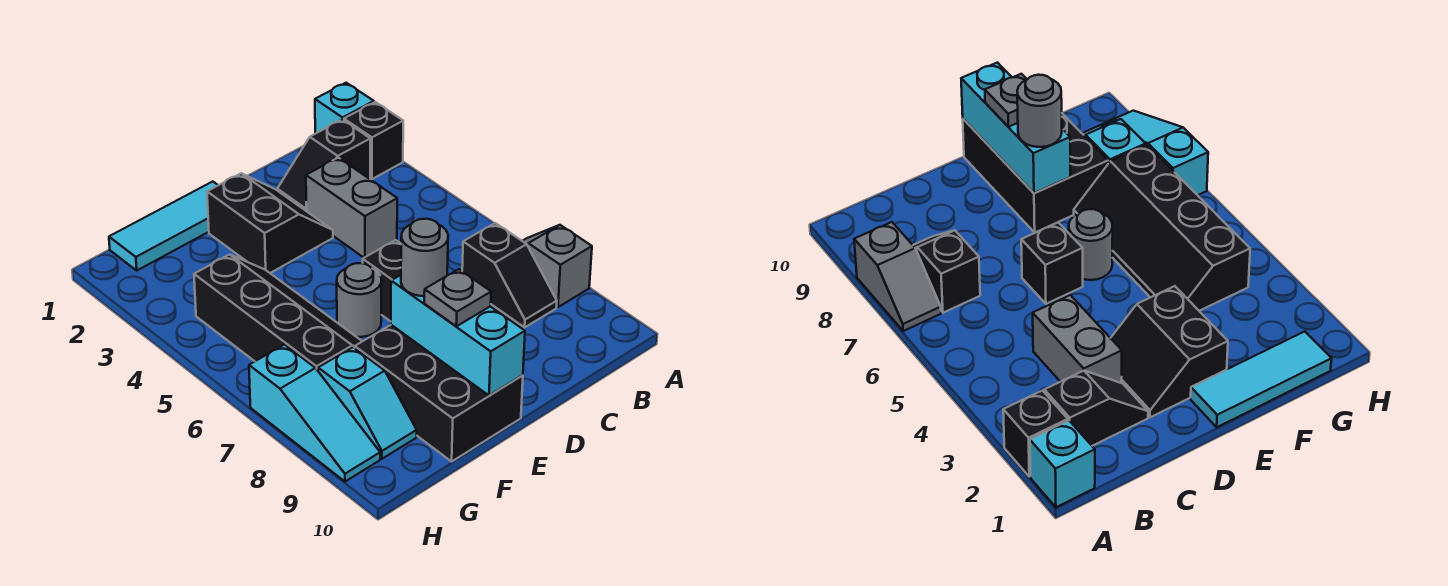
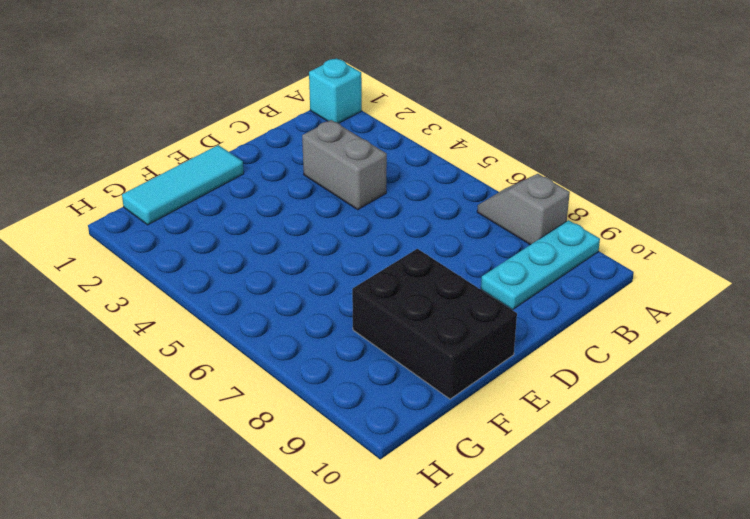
cyan plate A9:C9 level 1 -> none
none -> black brick A2 level 1
none -> black slope B2:C2 level 1 top B
none -> black slope B7:B8 level 1 top 7

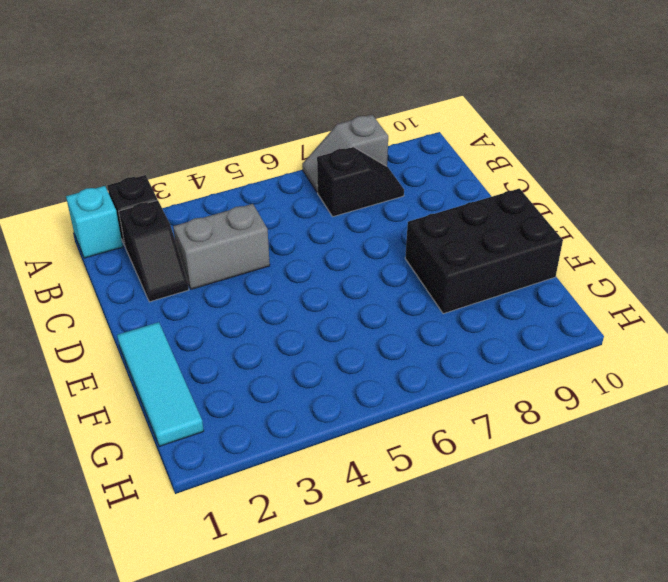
none -> black slope D2:E3 level 1 top E
none -> black brick D6 level 1
none -> grey round brick E6 level 1

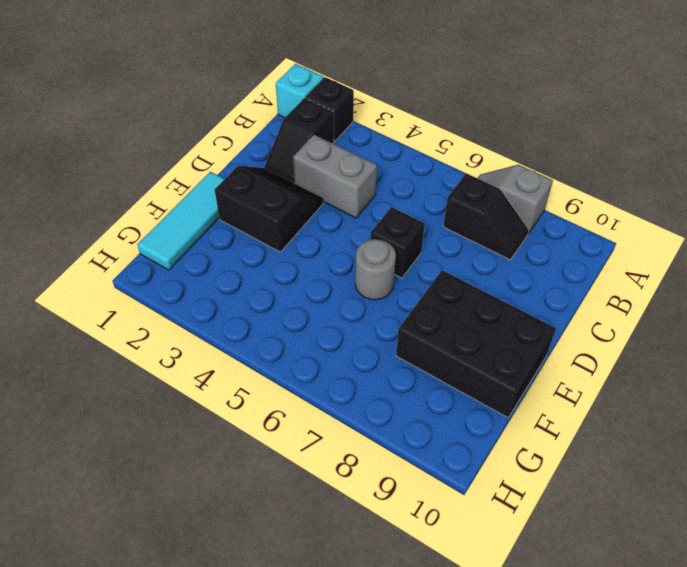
none -> black slope F4:G7 level 1 top G
none -> cyan slope G8:G9 level 1 top 8
none -> cyan slope H7:H9 level 1 top 7

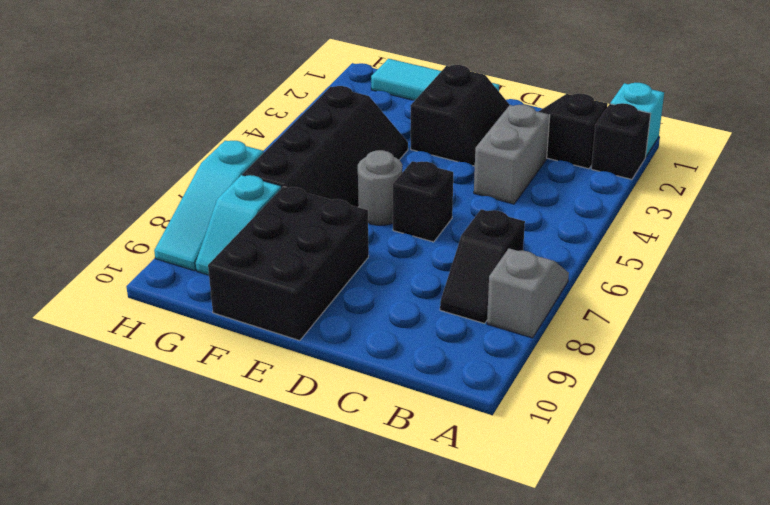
none -> cyan brick E8:E10 level 2
none -> grey round brick E8 level 3
none -> grey plate E9 level 3

